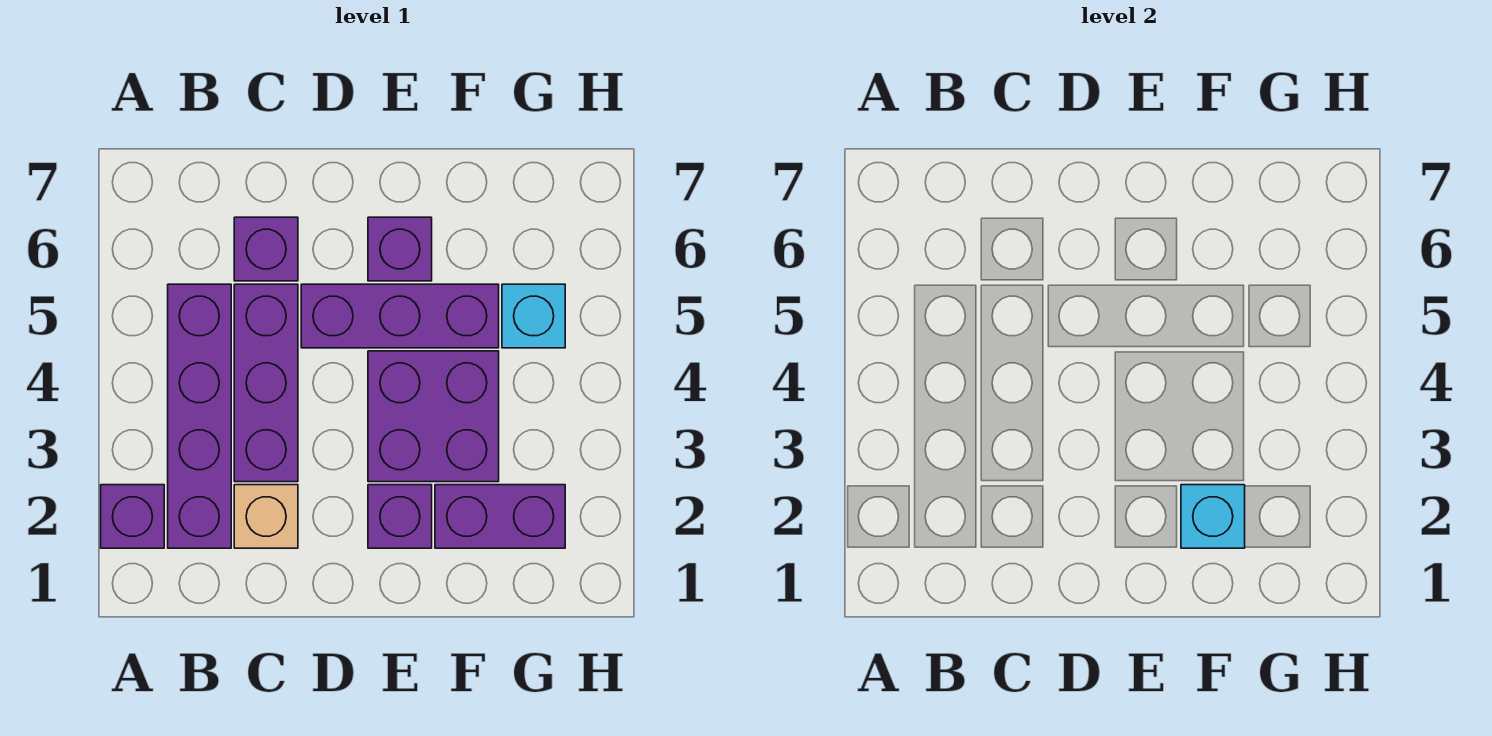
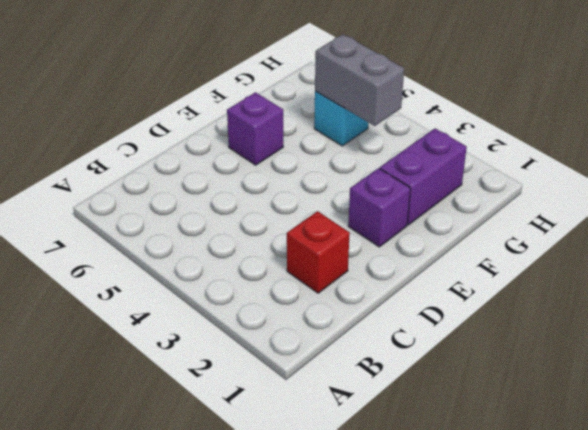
red brick C2 level 1 -> tan brick C2 level 1
grey brick G4:G5 level 2 -> none
none -> purple brick A2 level 1
none -> purple brick B2:B5 level 1
none -> purple brick C3:C5 level 1

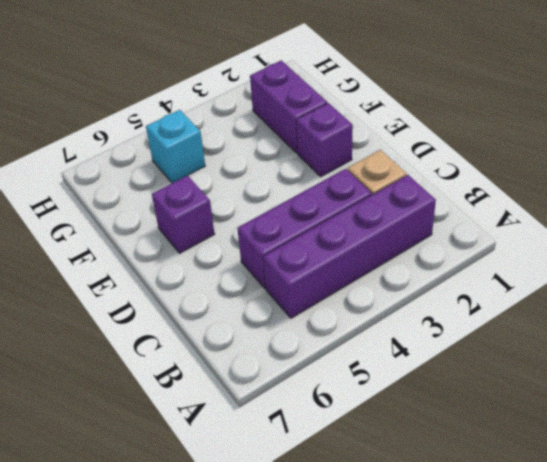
none -> purple brick A2 level 1
none -> purple brick C6 level 1
none -> purple brick D5:F5 level 1

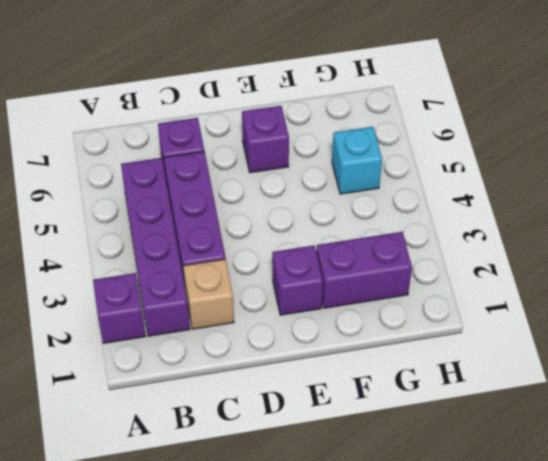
none -> purple brick D5:F5 level 1
none -> purple brick E3:F4 level 1
none -> cyan brick F2 level 2

